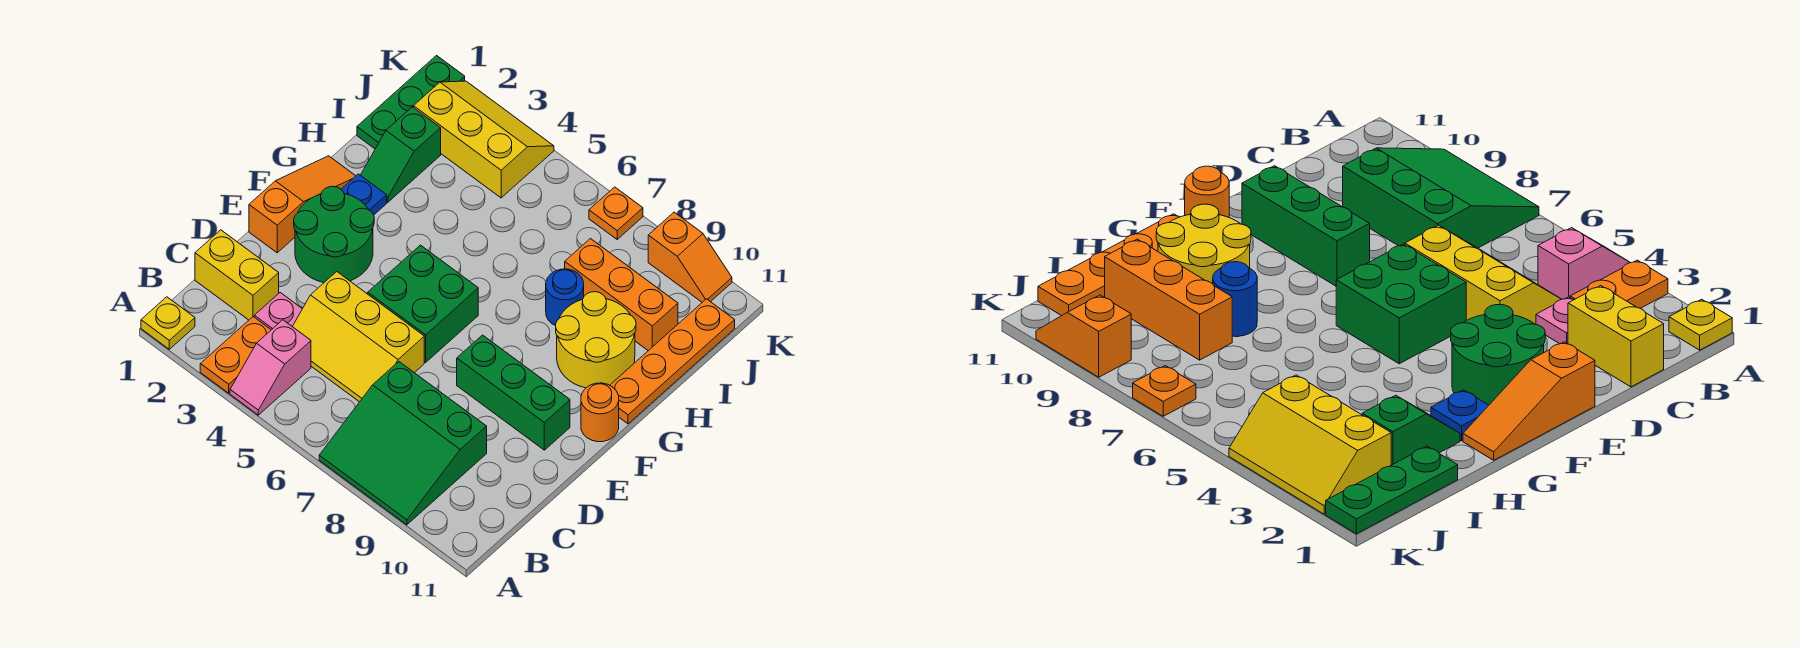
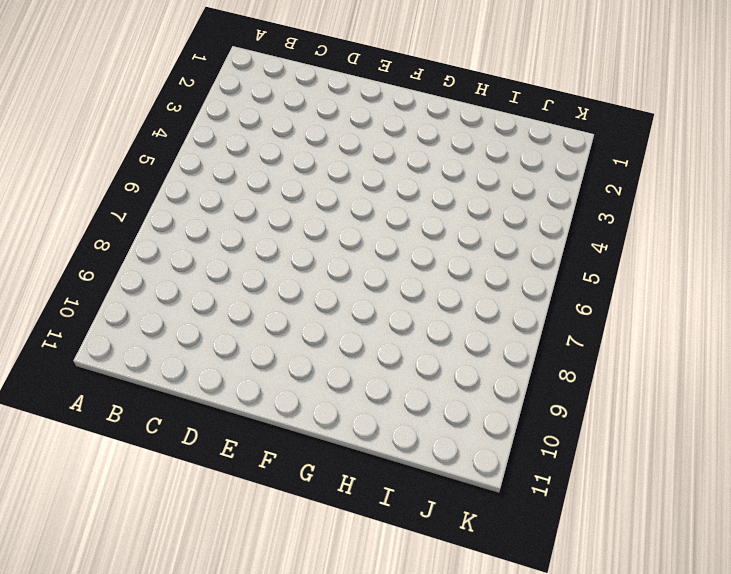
none -> yellow plate A1 level 1
none -> orange plate A3:B3 level 1
none -> pink slope A4:B4 level 1 top B

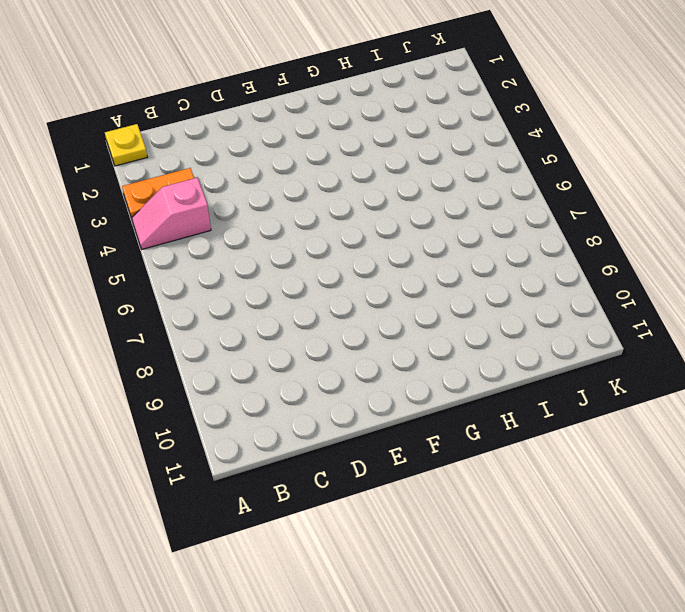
none -> green slope A7:C9 level 1 top C
none -> yellow brick C1:C2 level 1
none -> pink plate C3 level 1

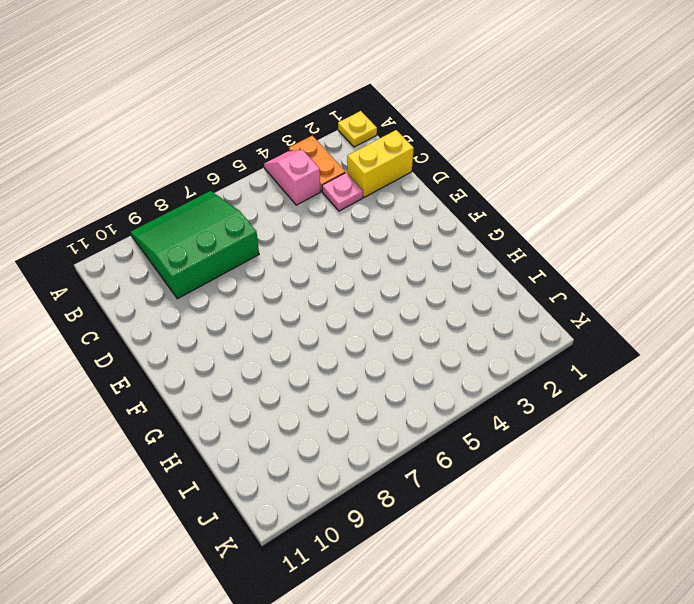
none -> yellow slope C4:D6 level 1 top D
none -> orange slope E1:G1 level 1 top E
none -> green round brick E2:F3 level 1

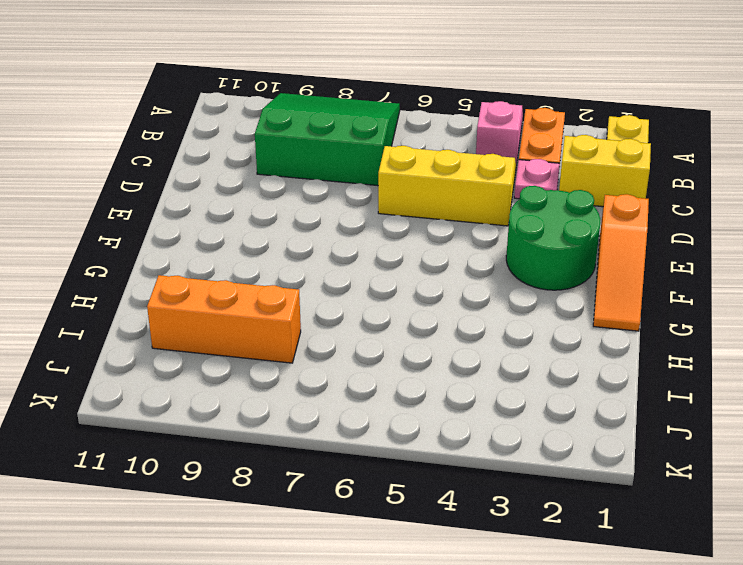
none -> green brick E5:F6 level 1
none -> green brick E8:E10 level 1
none -> orange round brick F11 level 1

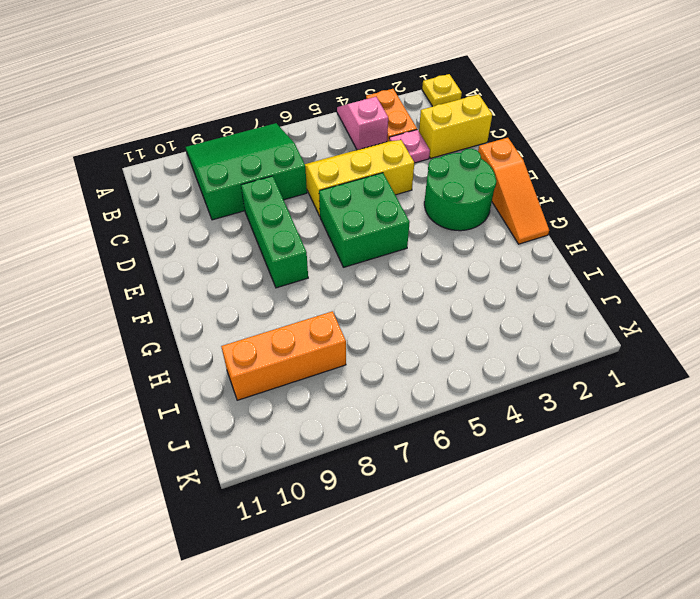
green brick D8:F8 level 1 -> green brick E8:E10 level 1
none -> orange round brick F11 level 1
none -> blue plate G2 level 1
none -> yellow round brick G9:H10 level 1

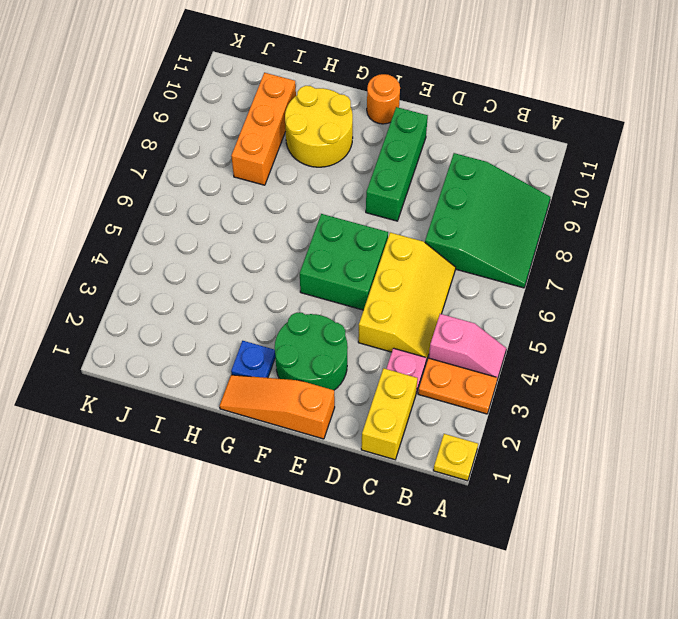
none -> orange plate G11:J11 level 1
none -> green slope H2:I2 level 1 top I
none -> blue round brick H8 level 1

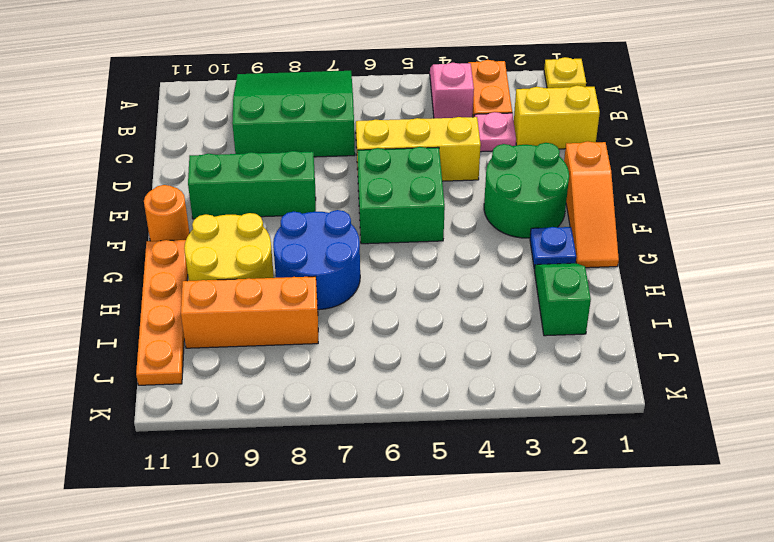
blue round brick G7:H8 level 1 -> blue round brick H8 level 1
none -> green plate I1:K1 level 1
none -> yellow slope J2:K4 level 1 top J
none -> orange plate K7 level 1

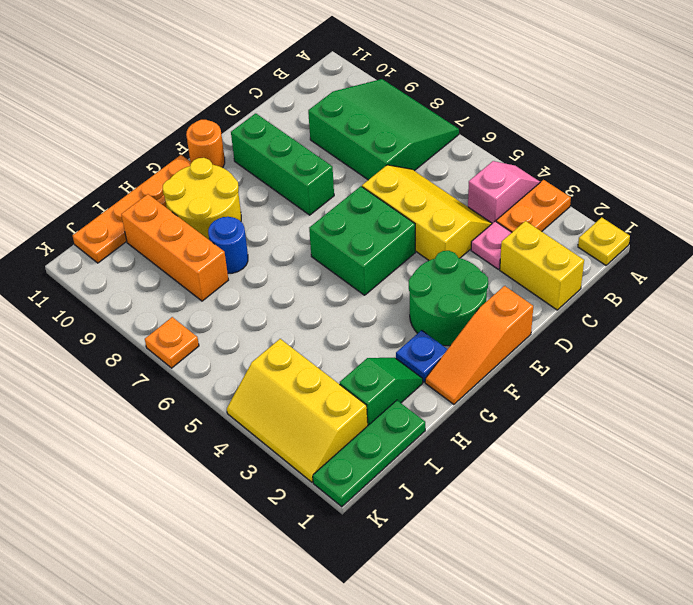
none -> orange slope K9:K10 level 1 top 9

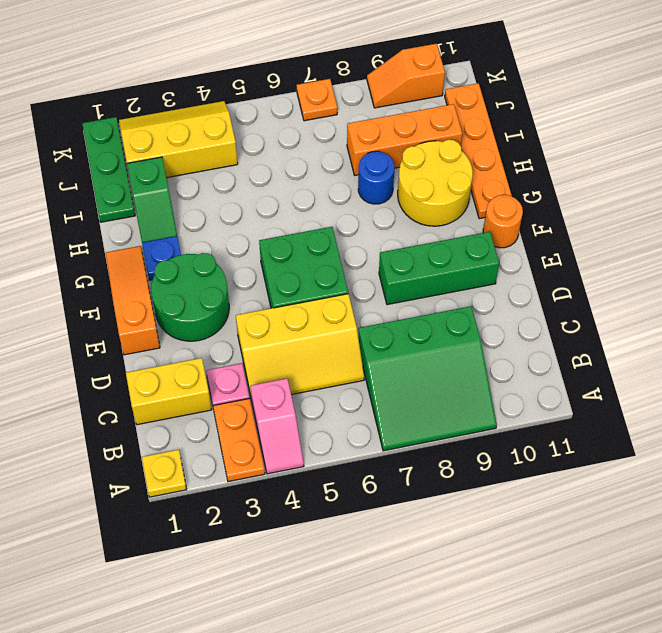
orange slope K9:K10 level 1 top 10 -> orange slope K9:K10 level 1 top 9

